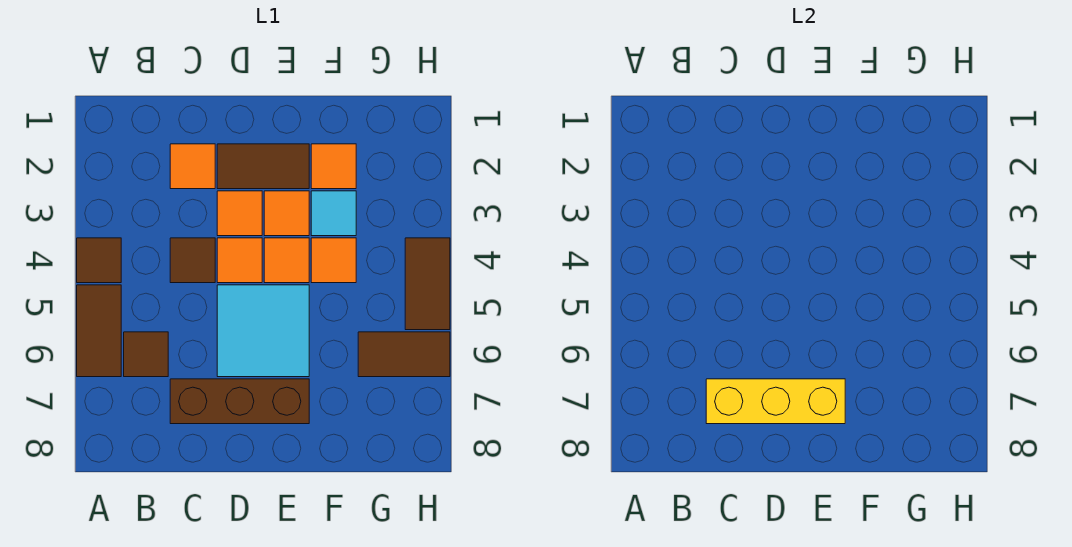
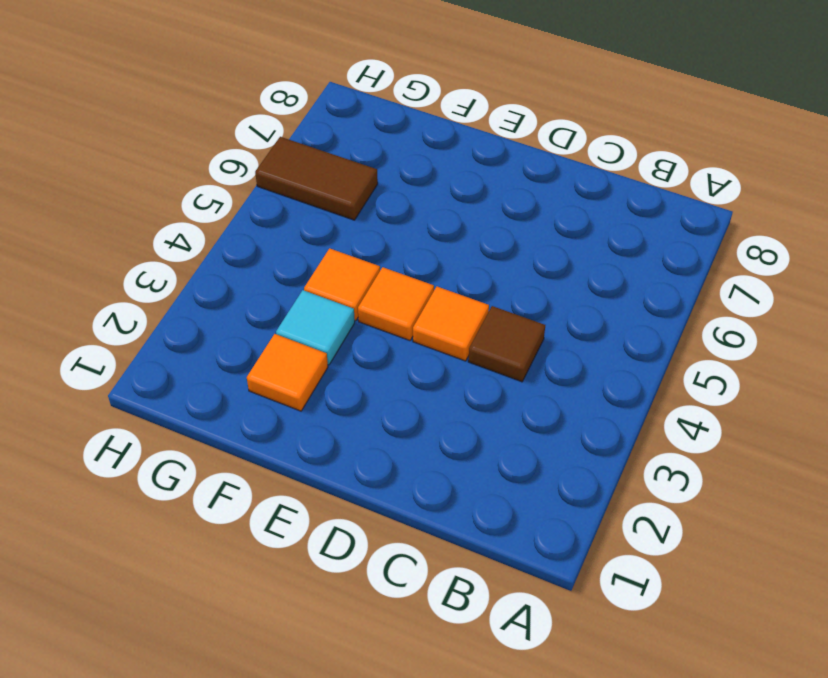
none -> brown tile A4 level 1
none -> brown tile A5:A6 level 1
none -> brown tile B6 level 1

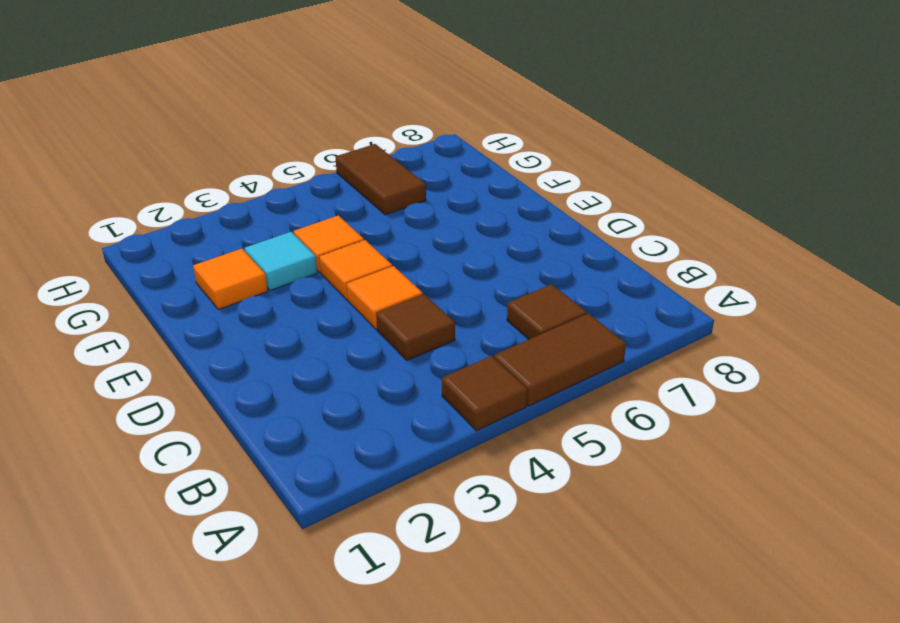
none -> orange tile C2 level 1
none -> brown brick C7:E7 level 1
none -> brown tile D2:E2 level 1

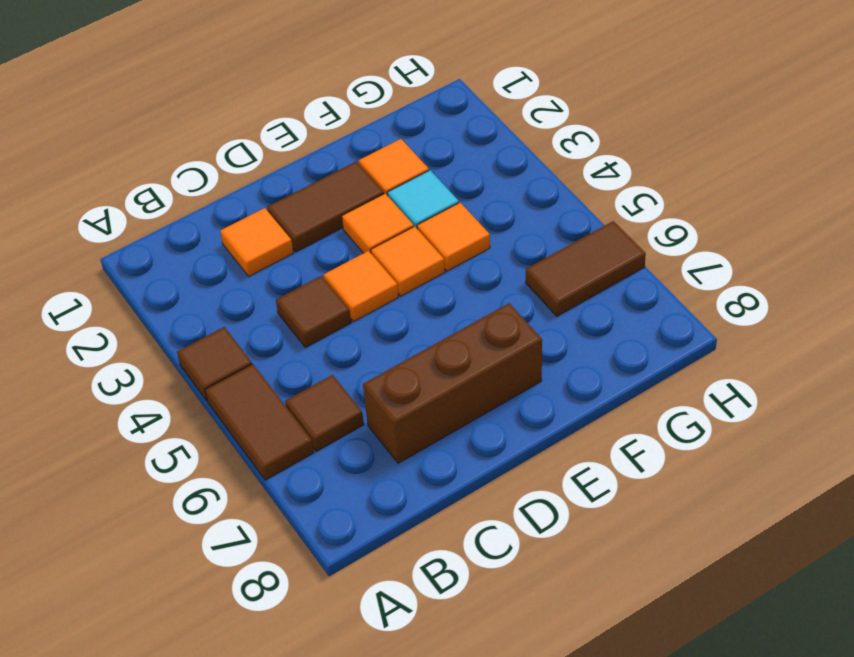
none -> orange tile D3 level 1
none -> cyan tile D5:E6 level 1
none -> brown tile H4:H5 level 1

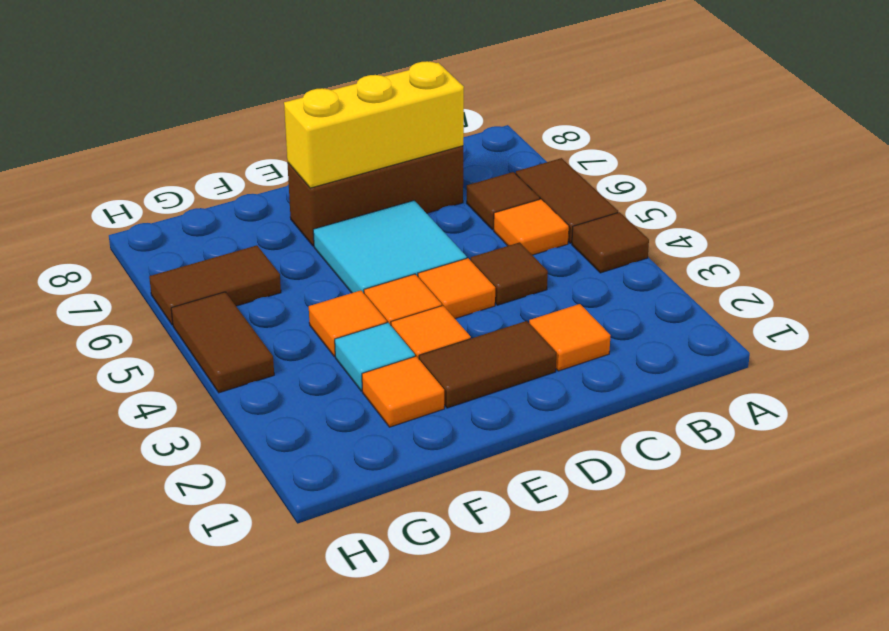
orange tile B5 level 1 -> orange tile D3 level 1

